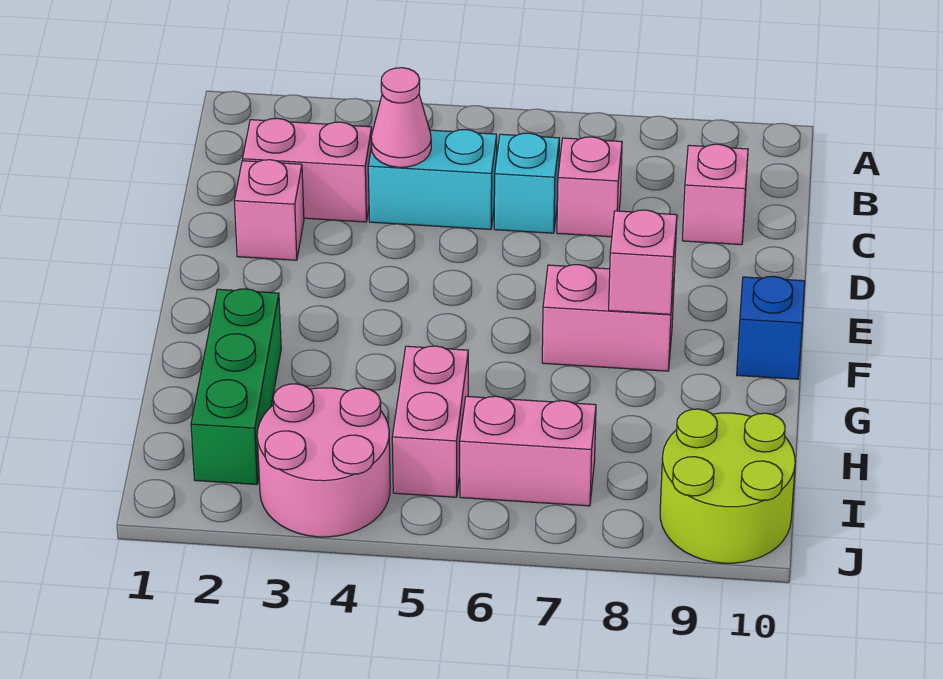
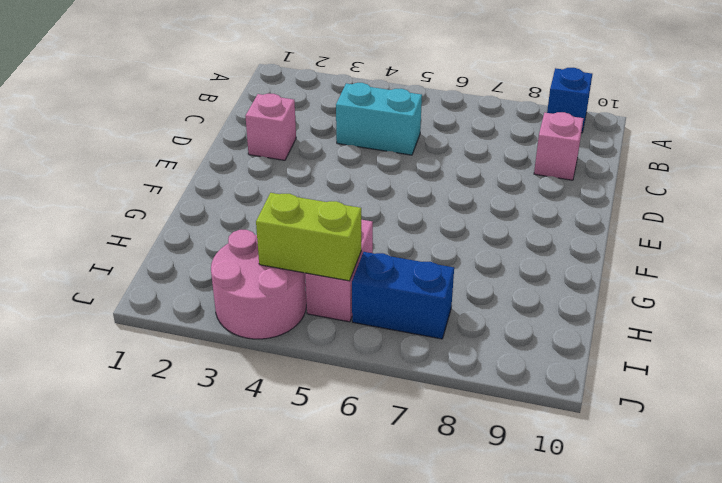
blue brick A9 level 1 -> blue brick F10 level 1
lime brick I4:I5 level 2 -> none
blue brick I6:I7 level 1 -> pink brick I6:I7 level 1
none -> pink brick C2:C3 level 1
none -> cyan brick C6 level 1
none -> pink brick C7 level 1

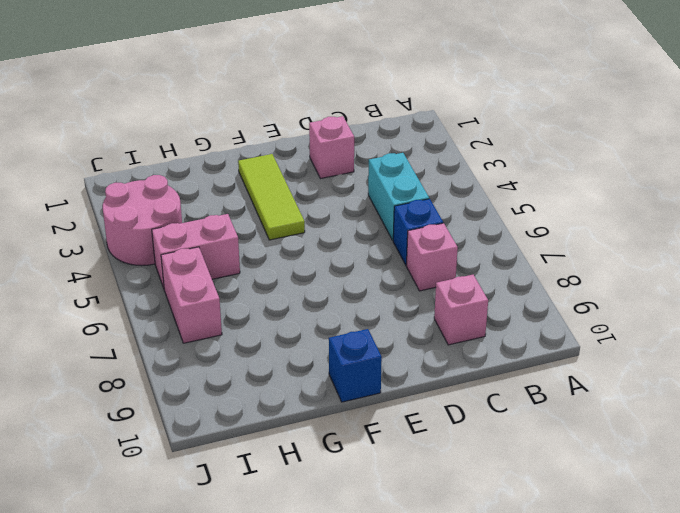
blue brick C6 level 1 -> cyan brick C6 level 1
lime tile F2:F4 level 1 -> none
none -> pink brick C2:C3 level 1
none -> pink brick F7:F8 level 1
none -> green brick G2:I2 level 1

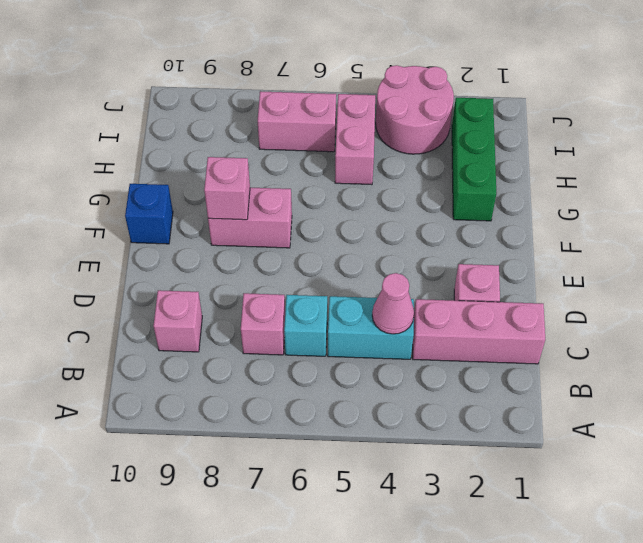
pink brick C1:C3 level 1 -> pink brick C2:C3 level 1
none -> lime round brick I9:J10 level 1

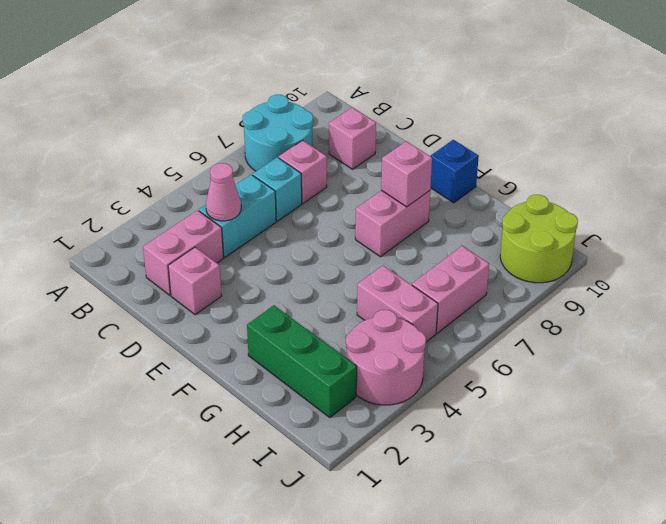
cyan round brick A7:B8 level 1 -> none

